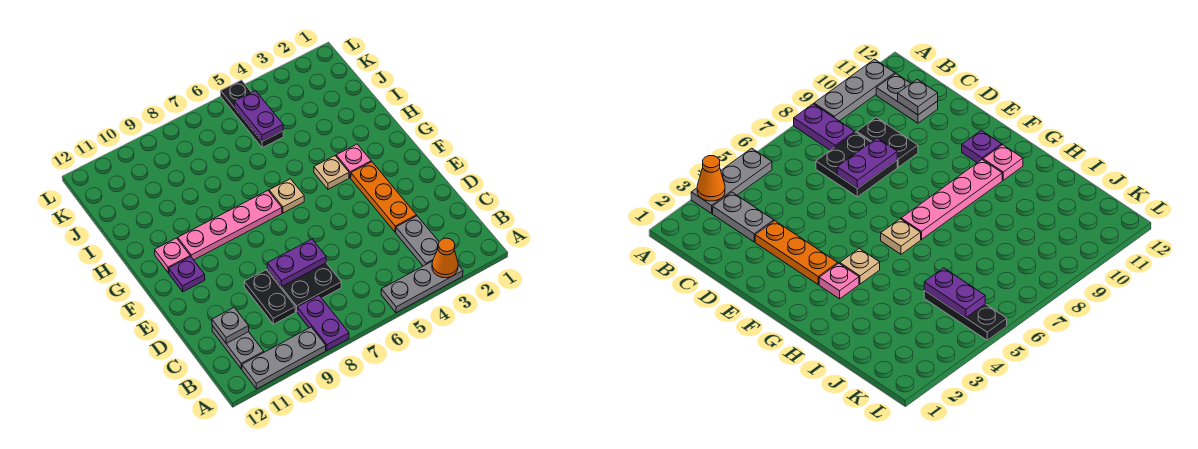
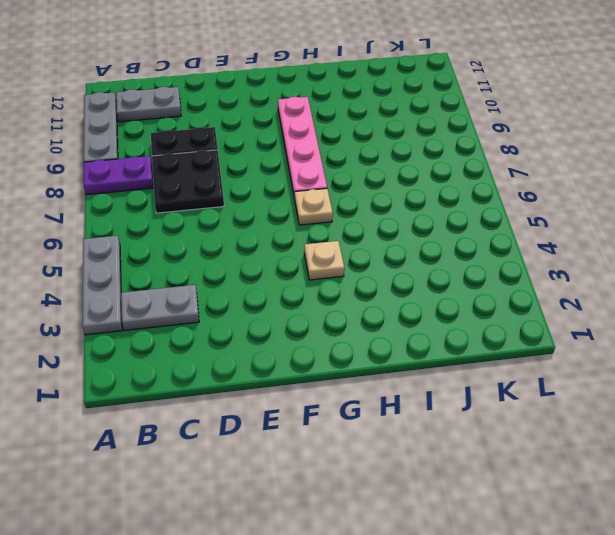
none -> orange plate D3:F3 level 1
none -> purple plate F11 level 1
none -> pink plate G3 level 1

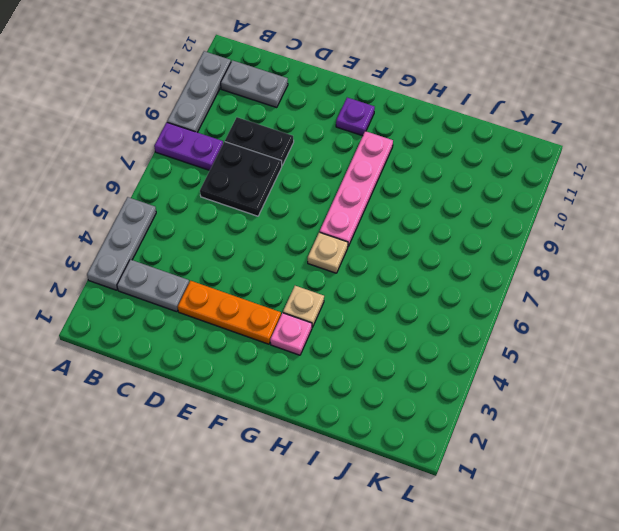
none -> pink plate G11 level 1
none -> black plate J5:L5 level 1
none -> orange cone A3 level 2

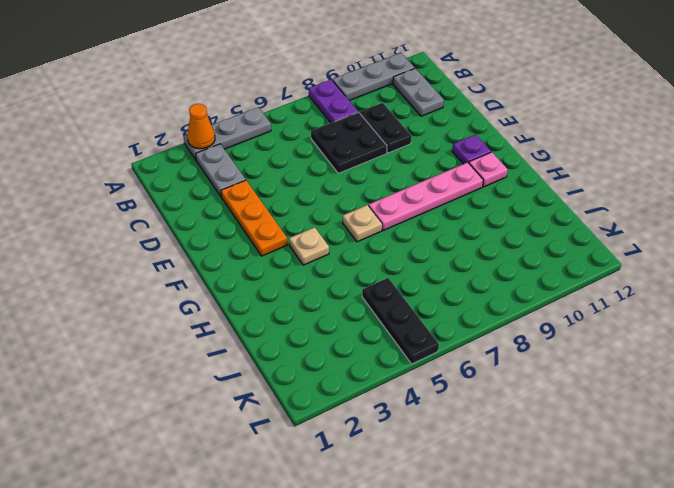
none -> pink plate G3 level 1
none -> grey plate C11 level 2
none -> purple plate D7:D8 level 2

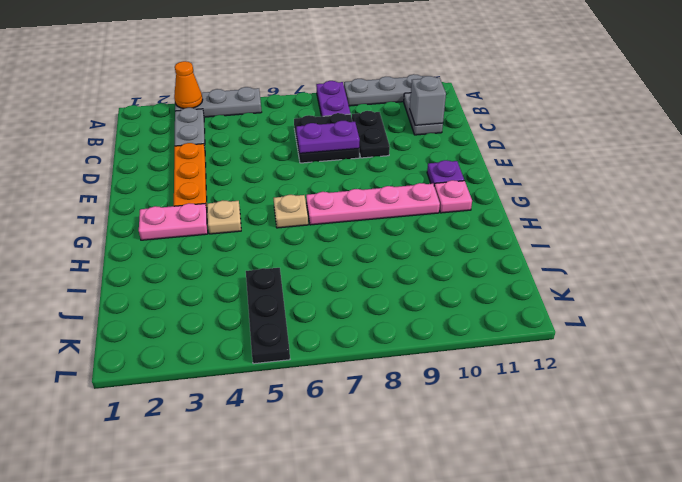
grey brick C11 level 2 -> grey plate C11 level 2
pink plate G2:G3 level 1 -> pink plate G3 level 1
none -> purple plate J5:K5 level 2

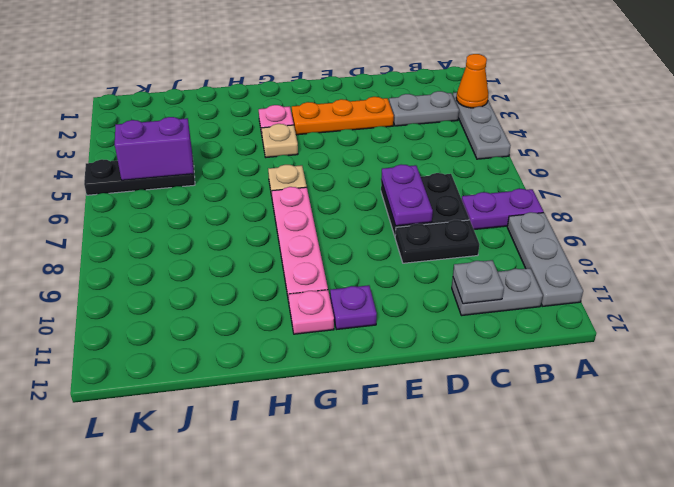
purple brick J5:K5 level 2 -> purple plate J5:K5 level 2

